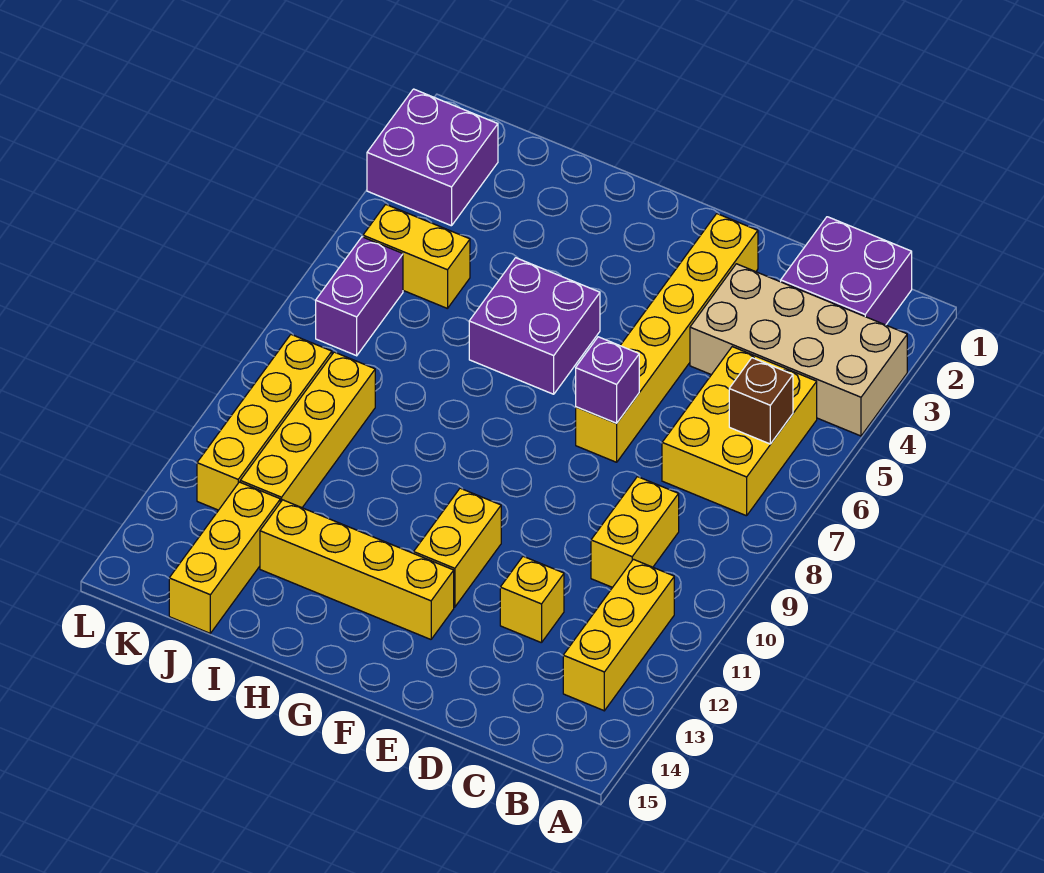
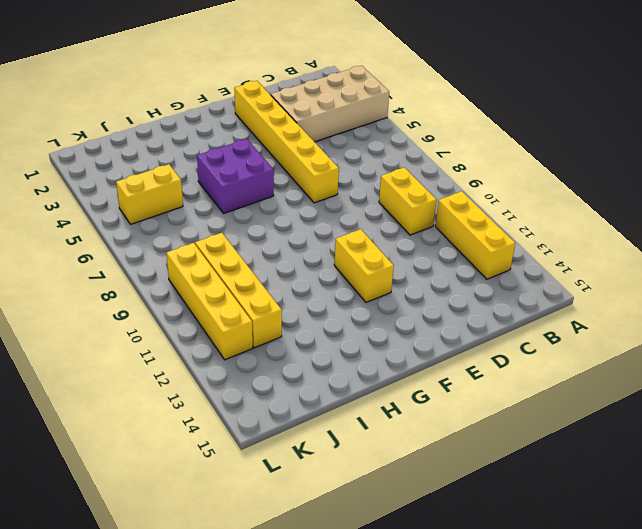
none -> purple brick B1:C2 level 1
none -> yellow brick B5:C7 level 1
none -> yellow brick D12 level 1

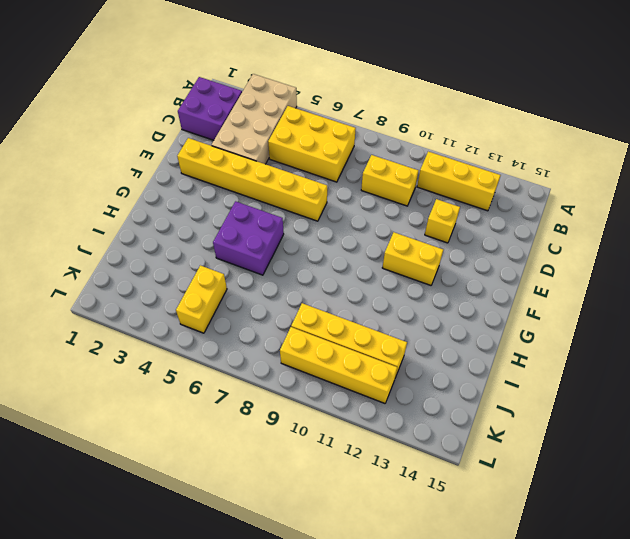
none -> yellow brick F13:I13 level 1
none -> yellow brick J13:J15 level 1
none -> purple brick K2:L3 level 1

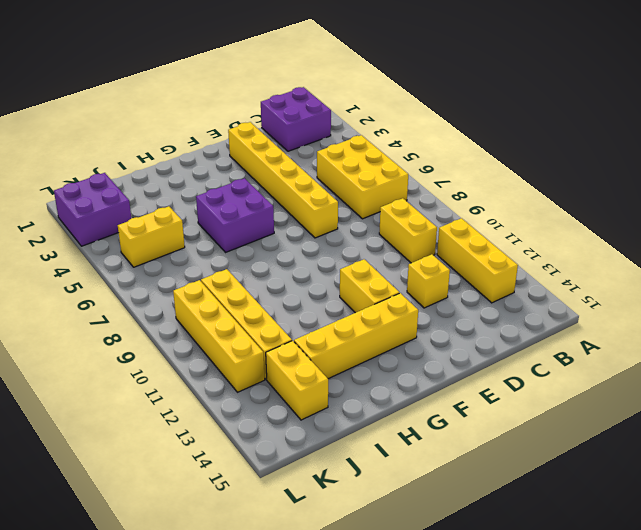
yellow brick J13:J14 level 1 -> yellow brick J13:J15 level 1
none -> tan brick A3:D4 level 1
none -> purple brick K6:K7 level 1
none -> brown brick B6 level 2

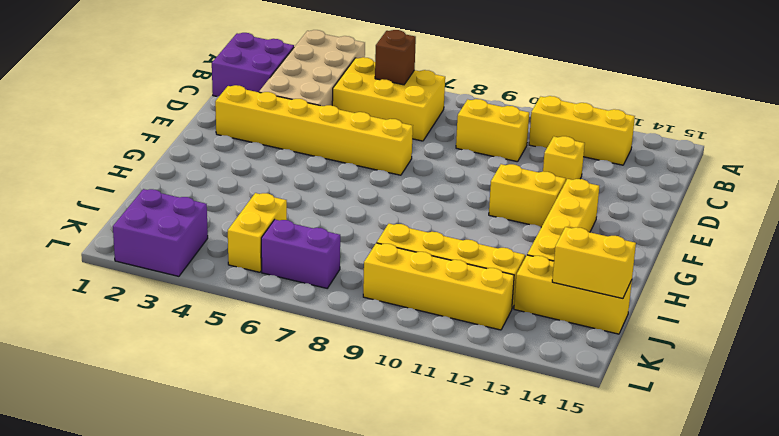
yellow brick J14:J15 level 2 -> none
none -> purple brick G5:H6 level 1
none -> purple brick E7 level 2

